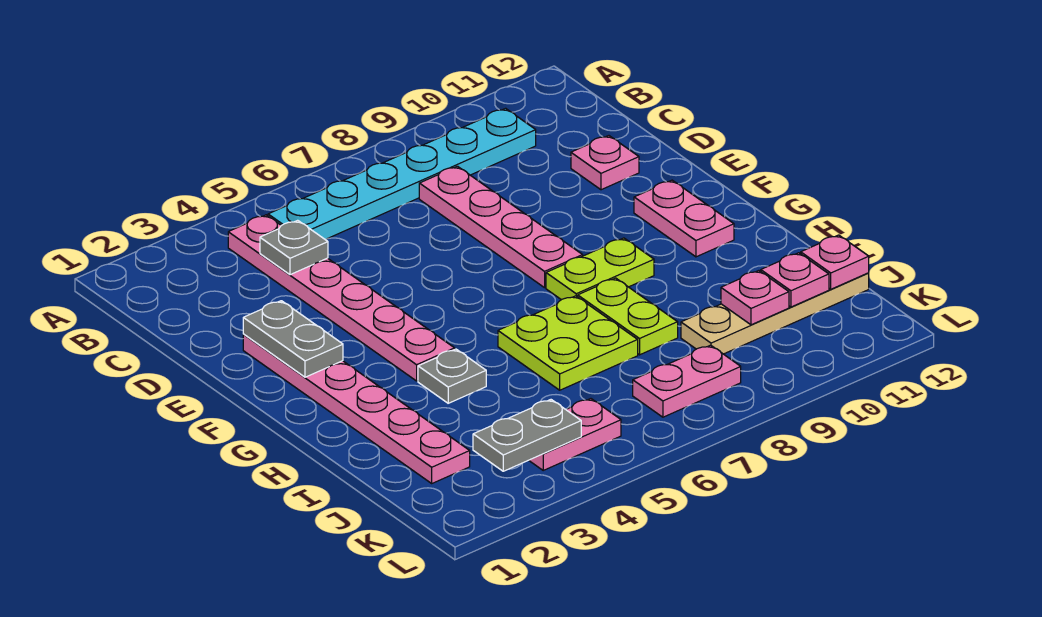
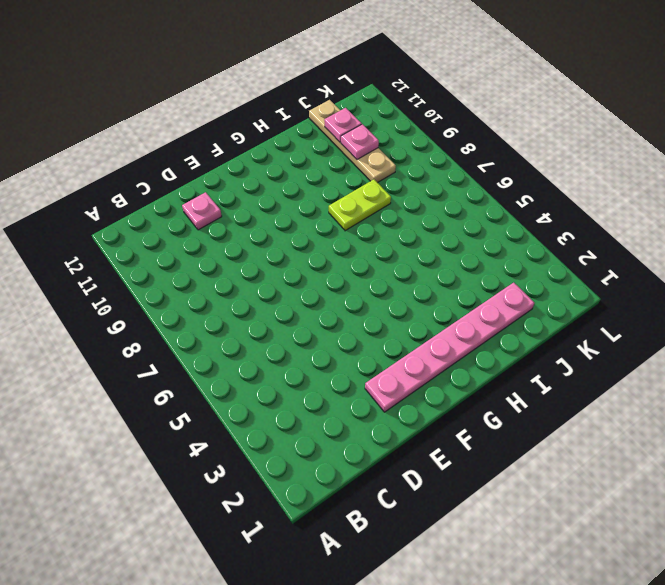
none -> pink plate B4:G4 level 1
none -> cyan plate B5:B10 level 1
none -> pink plate C8:F8 level 1

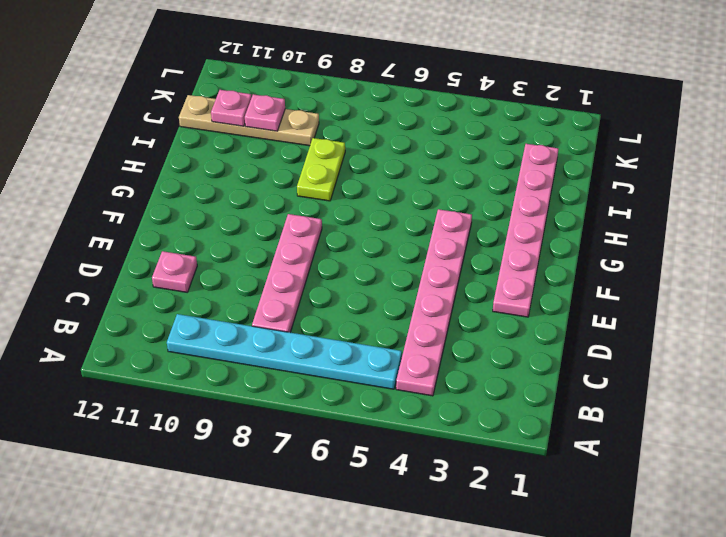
none -> pink plate F11:G11 level 1
none -> lime plate G8:G9 level 1
none -> grey plate H4 level 1

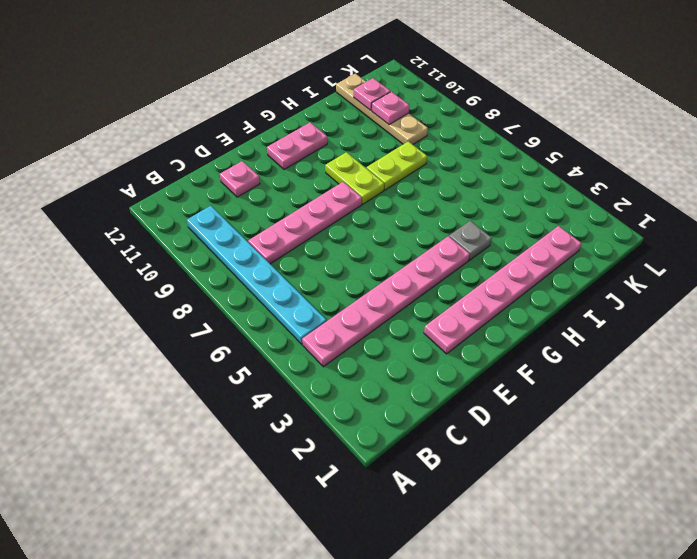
none -> lime plate H6:I7 level 1
none -> pink plate K4:K5 level 1
none -> pink plate K7:K8 level 1

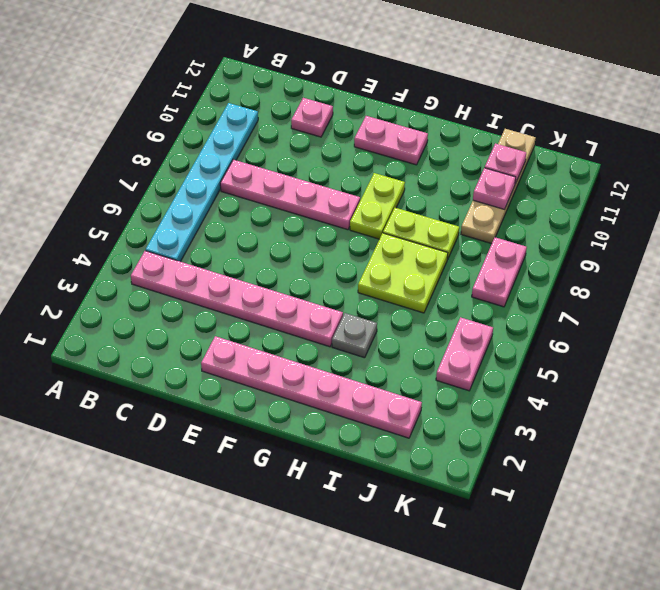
none -> grey plate C4 level 2
none -> grey plate E2:F2 level 2
none -> pink plate J12 level 2

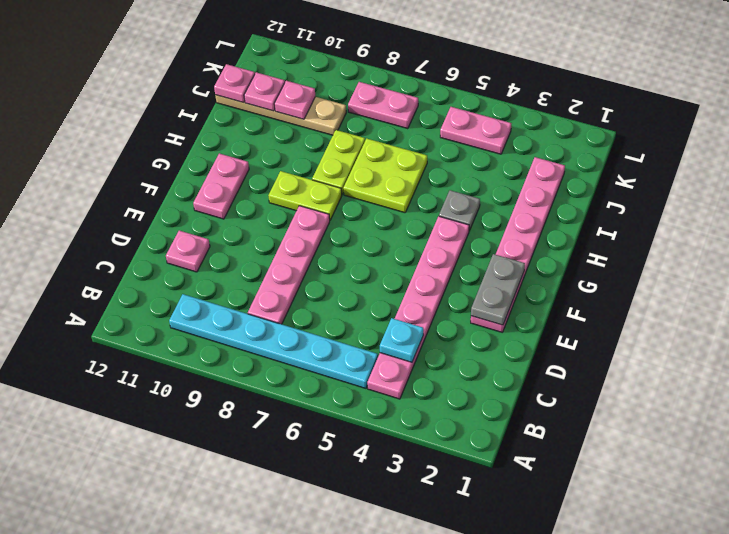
cyan plate C4 level 2 -> grey plate C4 level 2
none -> grey plate K3:K4 level 2

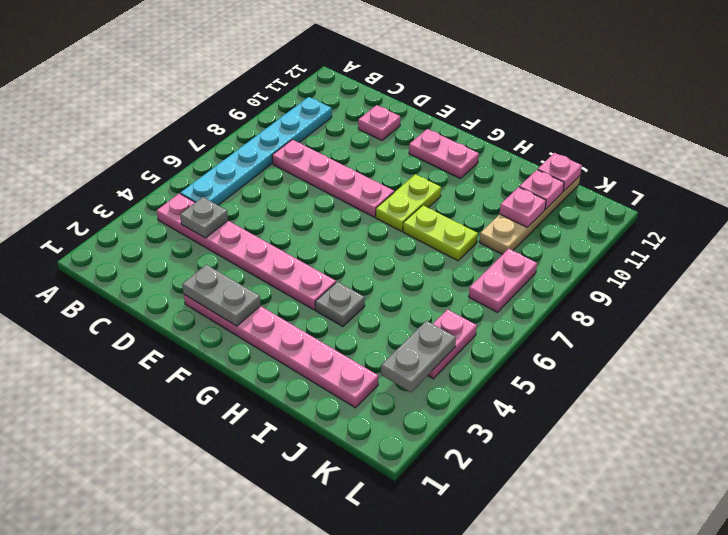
none -> lime plate H6:I7 level 1

